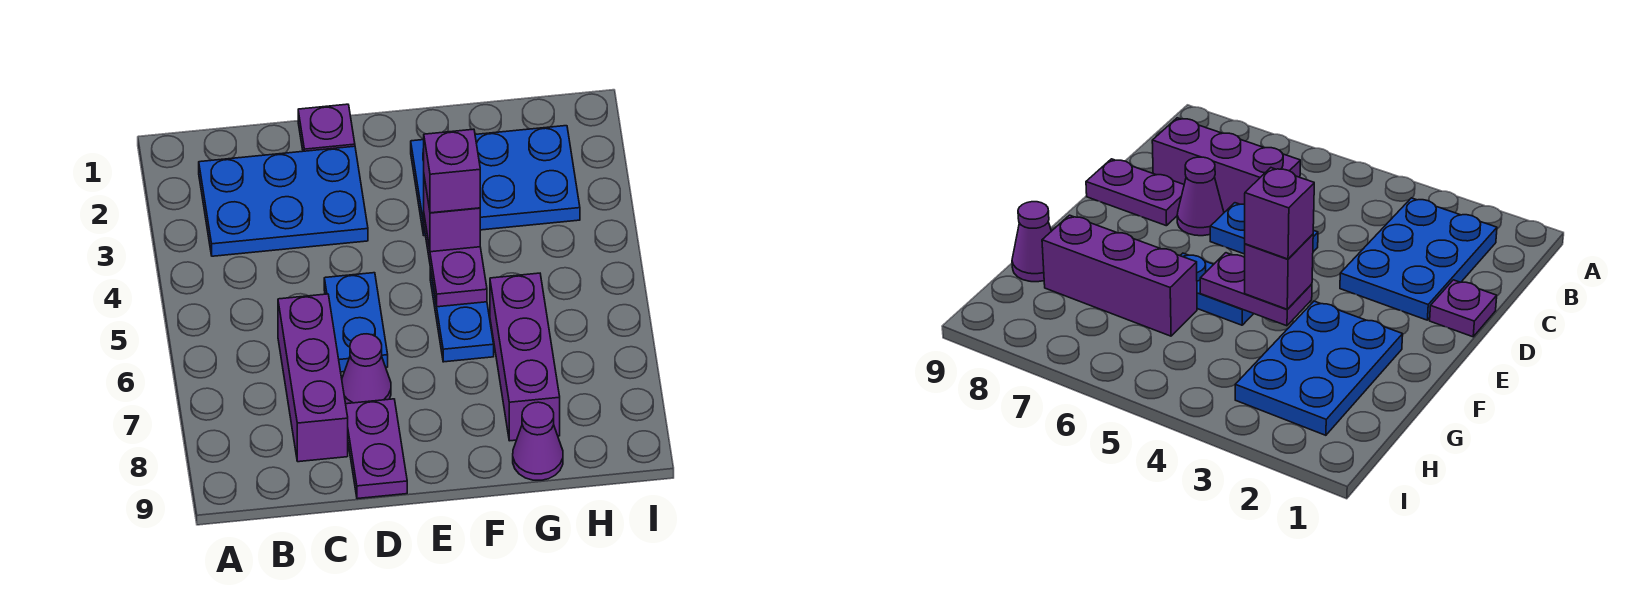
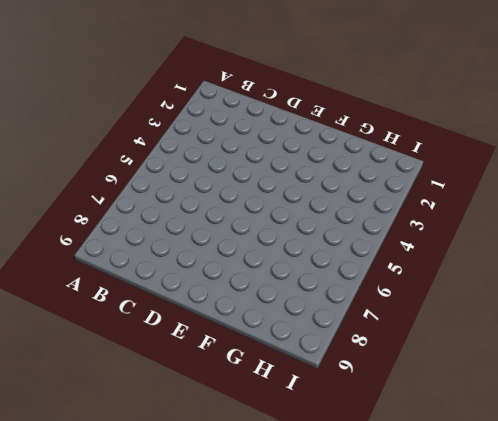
none -> blue plate B2:D3 level 1
none -> purple brick C6:C8 level 1
none -> purple plate D1 level 1

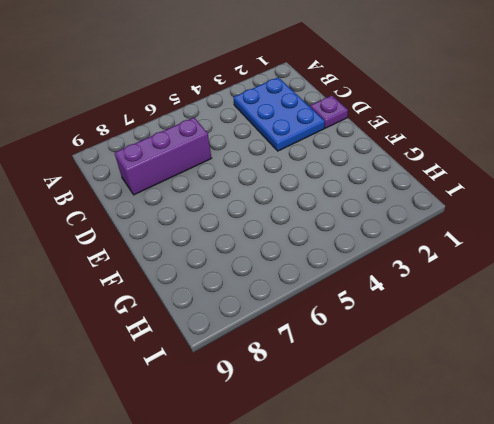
none -> blue plate D5:D6 level 1
none -> purple cone D7 level 1
none -> purple plate D8:D9 level 1

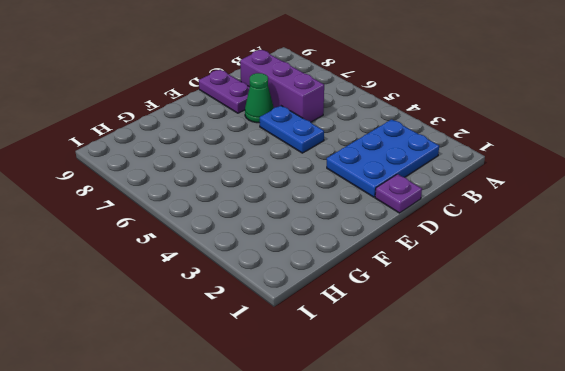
green cone D7 level 1 -> purple cone D7 level 1
none -> blue plate F2:H3 level 1
none -> blue plate F5:F6 level 1
none -> purple brick G6:G8 level 1

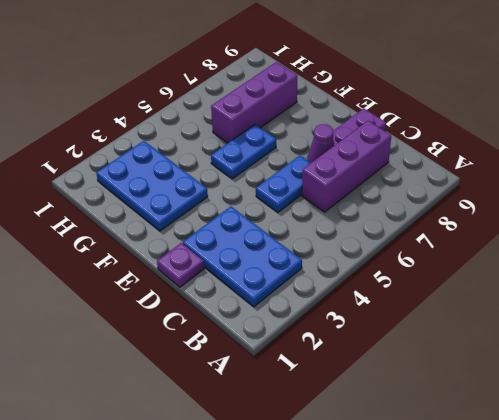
none -> purple cone G9 level 1
none -> purple plate F4:F5 level 2
none -> purple brick F4 level 3

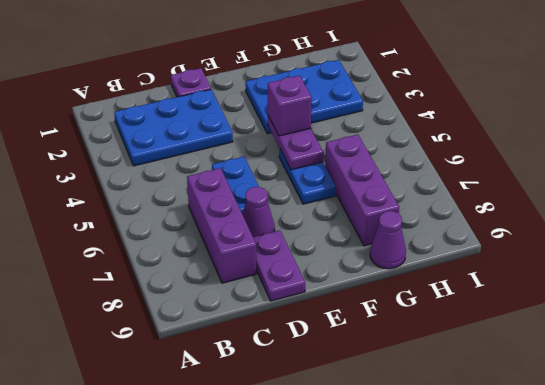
none -> purple brick F4 level 4

